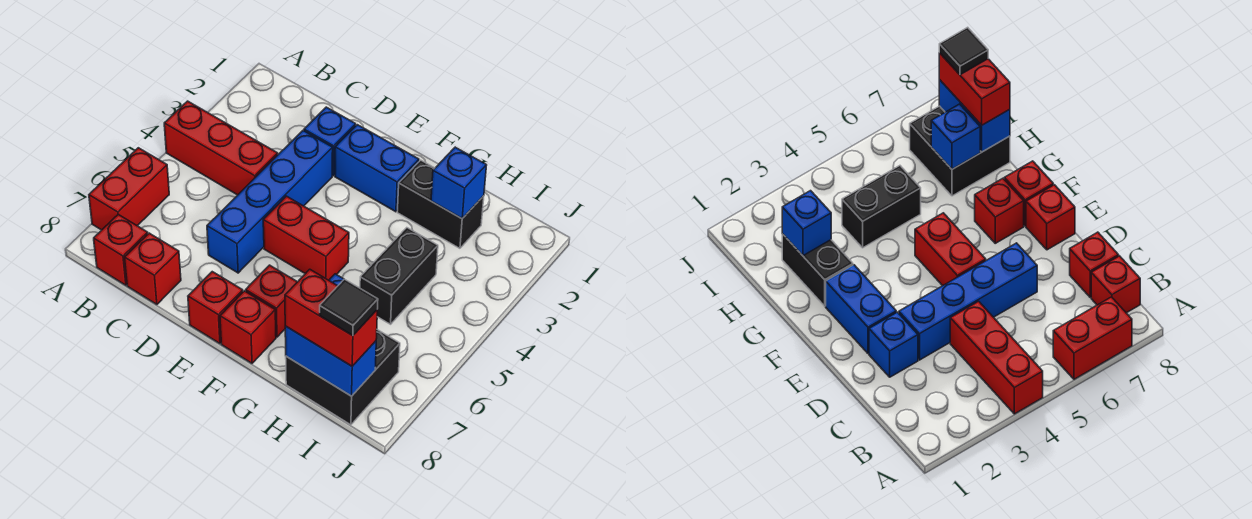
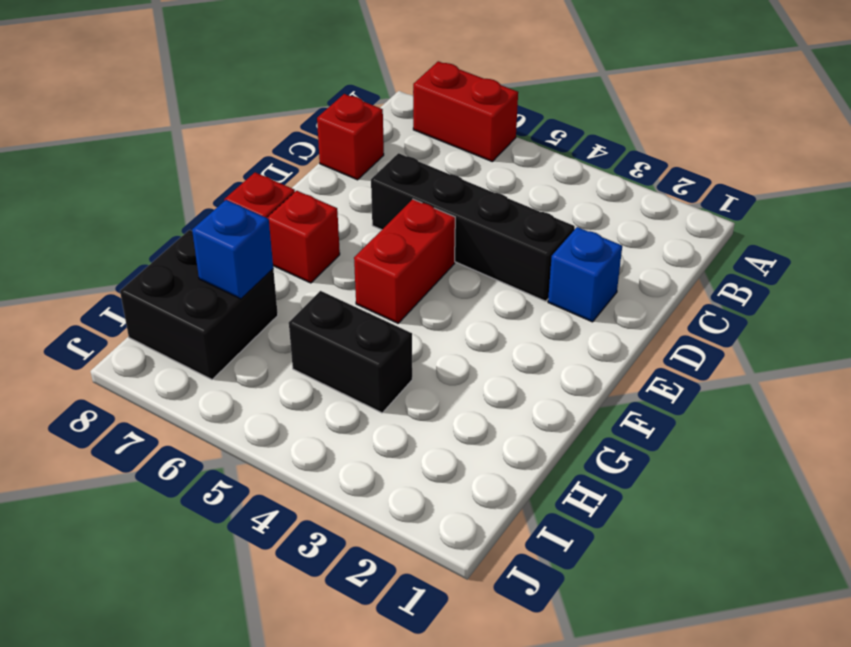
black brick D3:D6 level 1 -> blue brick D3:D6 level 1
none -> red brick A4:C4 level 1
none -> red brick B8 level 1
none -> blue brick E2:F2 level 1

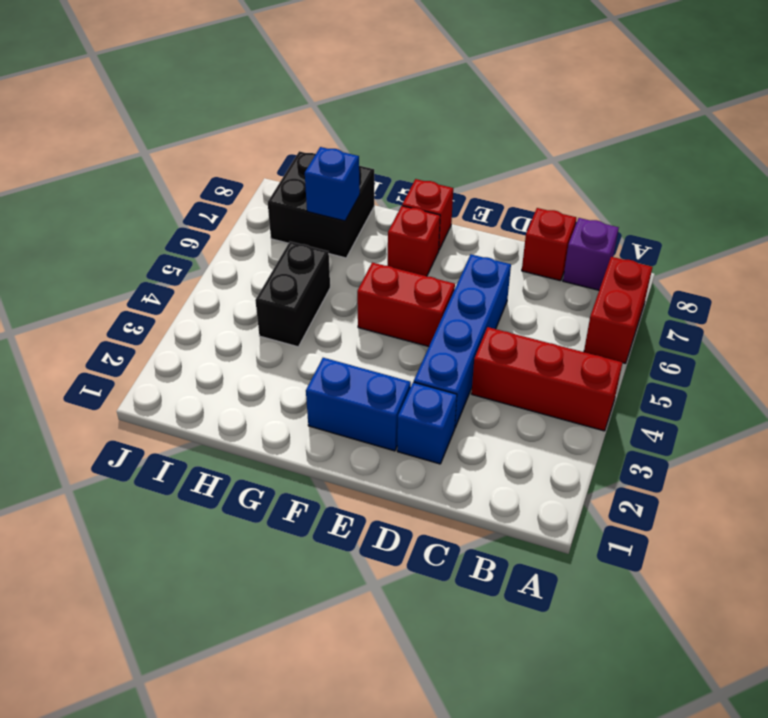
purple brick B8 level 1 -> red brick B8 level 1
none -> red brick E8 level 1
none -> black brick G2:H2 level 1
none -> blue brick H2 level 2

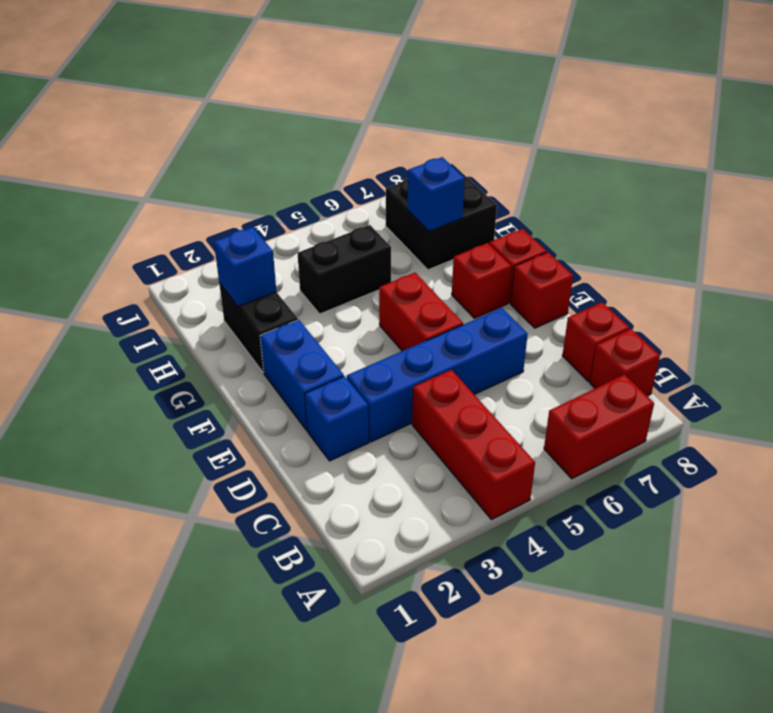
none -> blue brick H8:I8 level 2
none -> red brick H8:I8 level 3
none -> black tile I8 level 4

